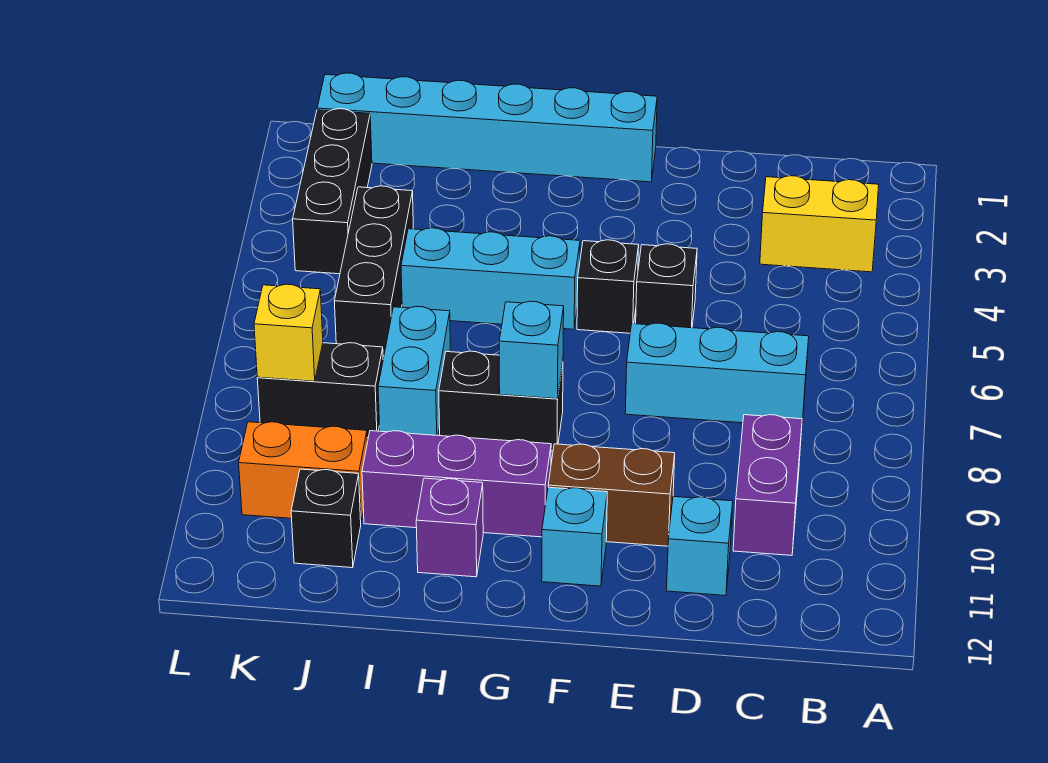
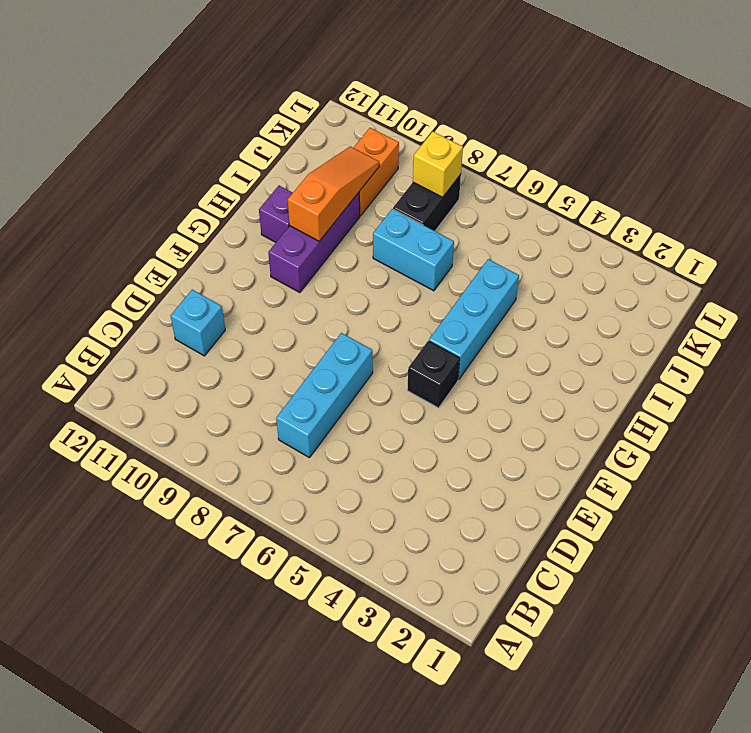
orange slope H10:J10 level 2 top H -> none
none -> yellow brick B3:C3 level 1
none -> purple brick C9:C10 level 1
none -> black brick E5 level 1

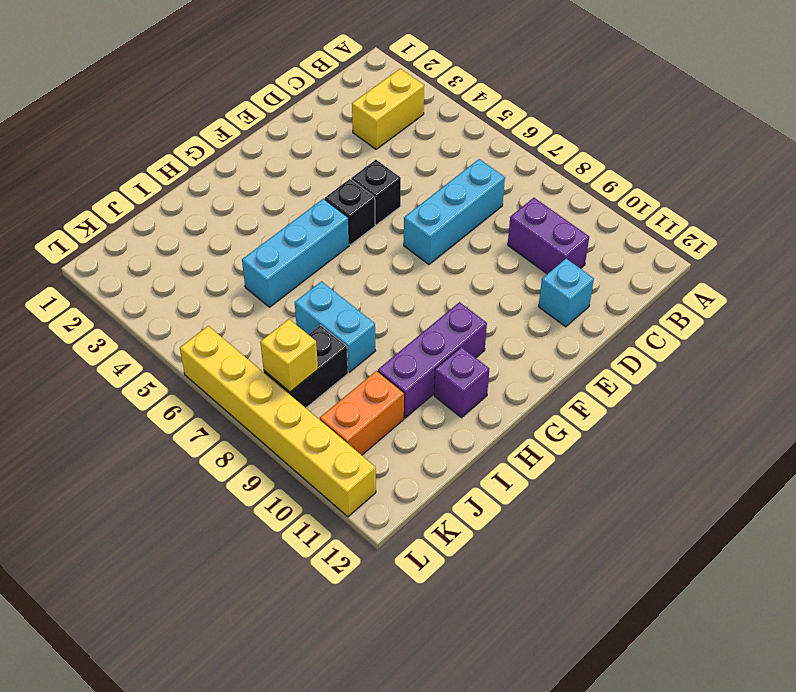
yellow brick L6:L11 level 1 -> none
none -> brown brick E10:F10 level 1
none -> cyan brick F1:K1 level 1
none -> cyan brick F11 level 1

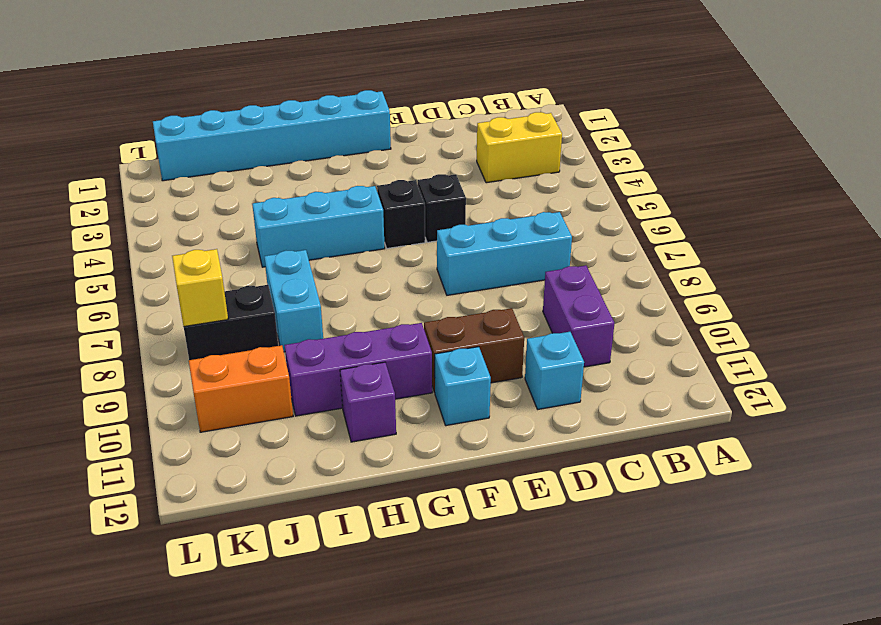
none -> black brick G8:H8 level 1
none -> black brick J4:J6 level 1
none -> black brick J11 level 1

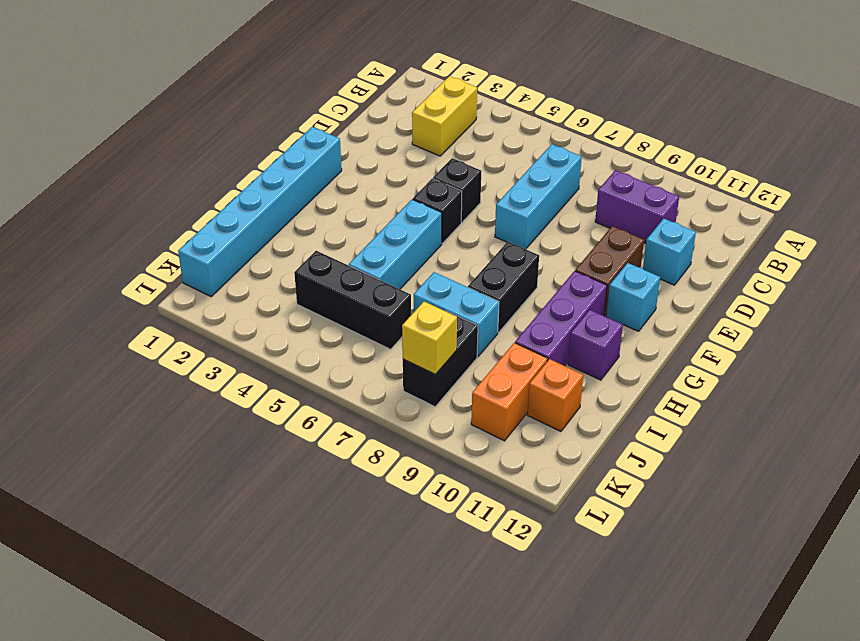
orange brick J11 level 1 -> black brick J11 level 1
none -> black brick K2:K4 level 1
none -> cyan brick G8 level 2

